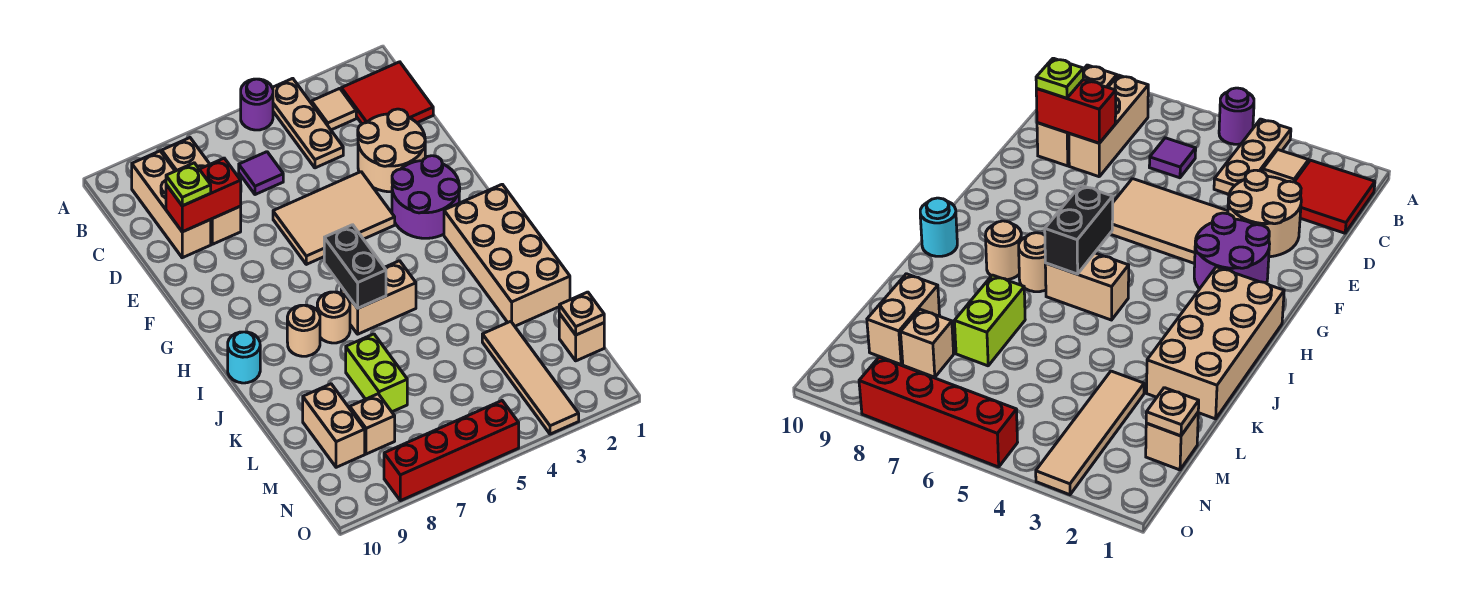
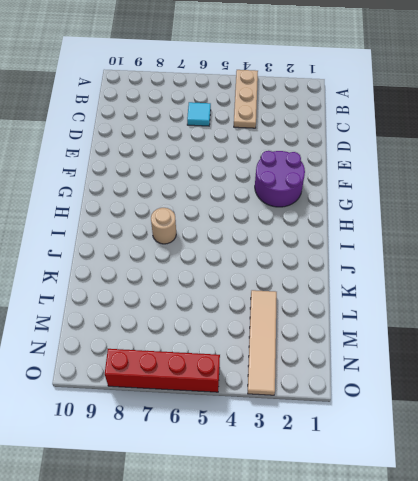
cyan tile C6 level 1 -> purple tile C6 level 1
none -> purple round brick A5 level 1
none -> red tile B1:C2 level 1
none -> tan tile B3 level 1

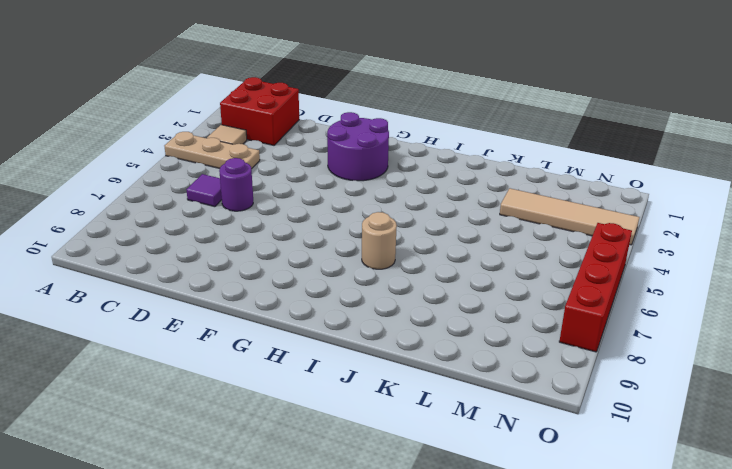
red brick B1:C2 level 1 -> red tile B1:C2 level 1
purple round brick D6 level 1 -> purple round brick A5 level 1
none -> tan brick B8:D8 level 1
none -> tan brick B9:D9 level 1
none -> tan round brick D2:E3 level 1

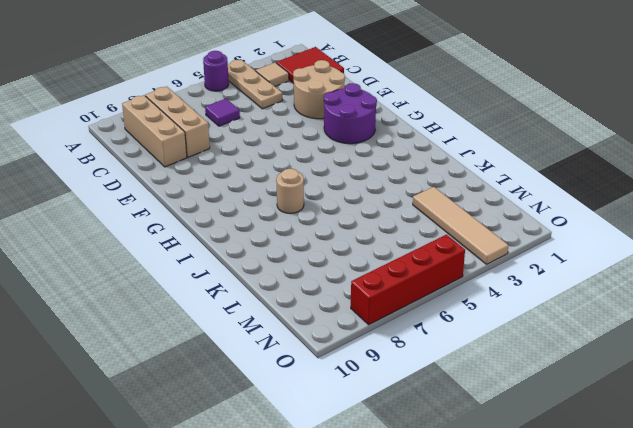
none -> tan tile E4:F6 level 1
none -> tan brick H1:K2 level 1
none -> tan brick I5:I6 level 1

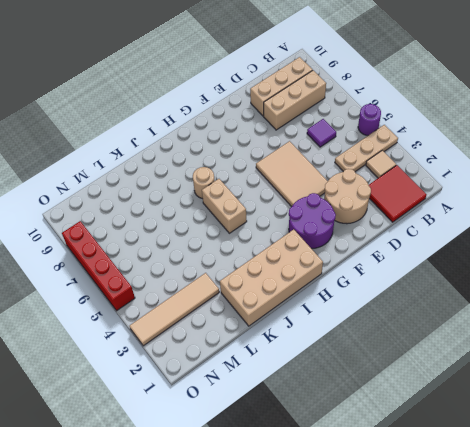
none -> tan round brick I8 level 1
none -> cyan round brick I10 level 1
none -> lime brick K7:L7 level 1

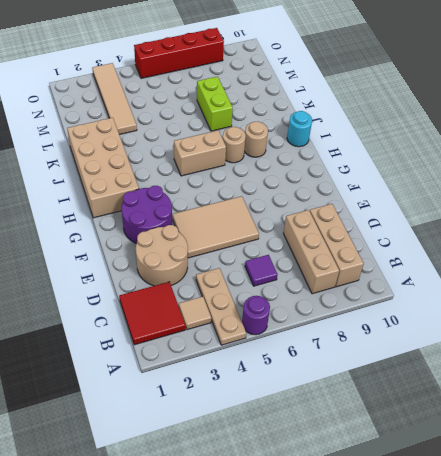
none -> tan brick L9:M9 level 1
none -> tan brick M1 level 1
none -> tan brick M8 level 1

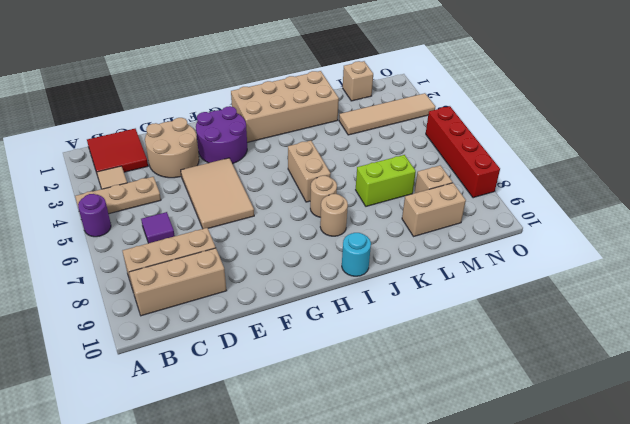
none -> red brick D8:D9 level 2
none -> black brick H6:I6 level 2
none -> tan plate M1 level 2

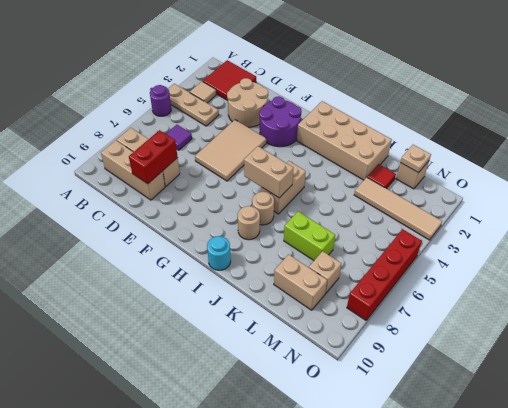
tan brick H6:I6 level 2 -> black brick H6:I6 level 2
red tile L2 level 1 -> none
none -> lime plate D9 level 3

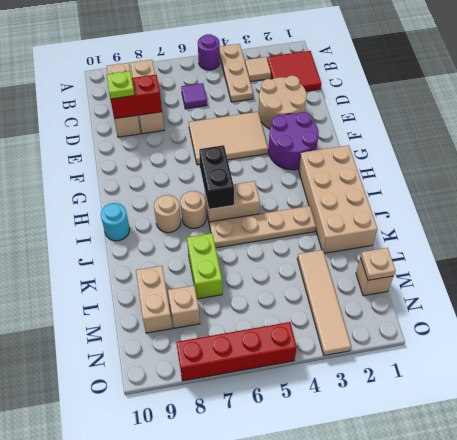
tan plate J3:J6 level 1 -> none

